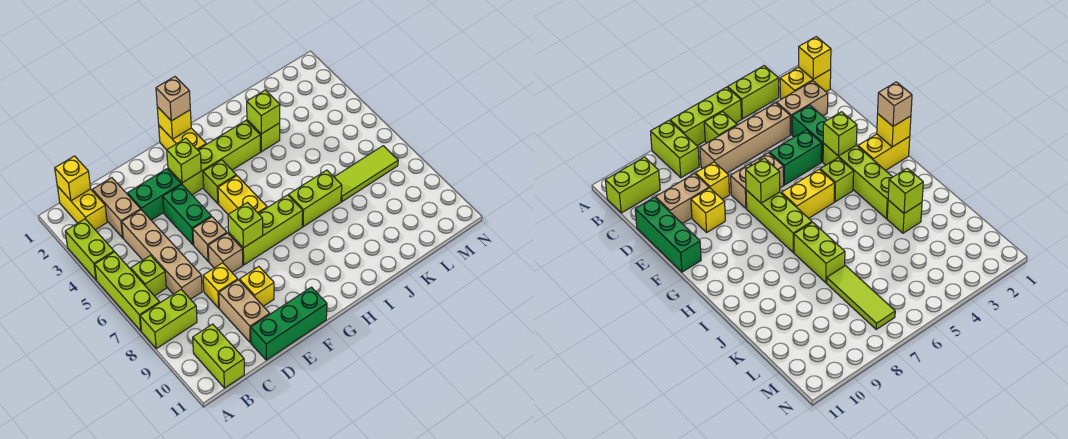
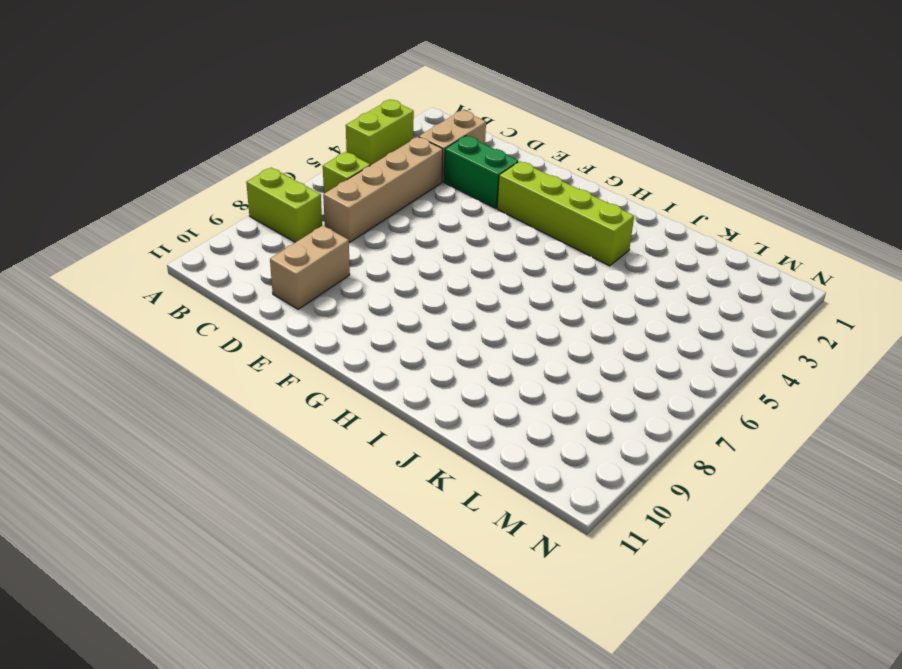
none -> lime brick A5:A7 level 1
none -> yellow brick B1:B2 level 1
none -> lime brick B10:B11 level 1
none -> yellow brick D8 level 1

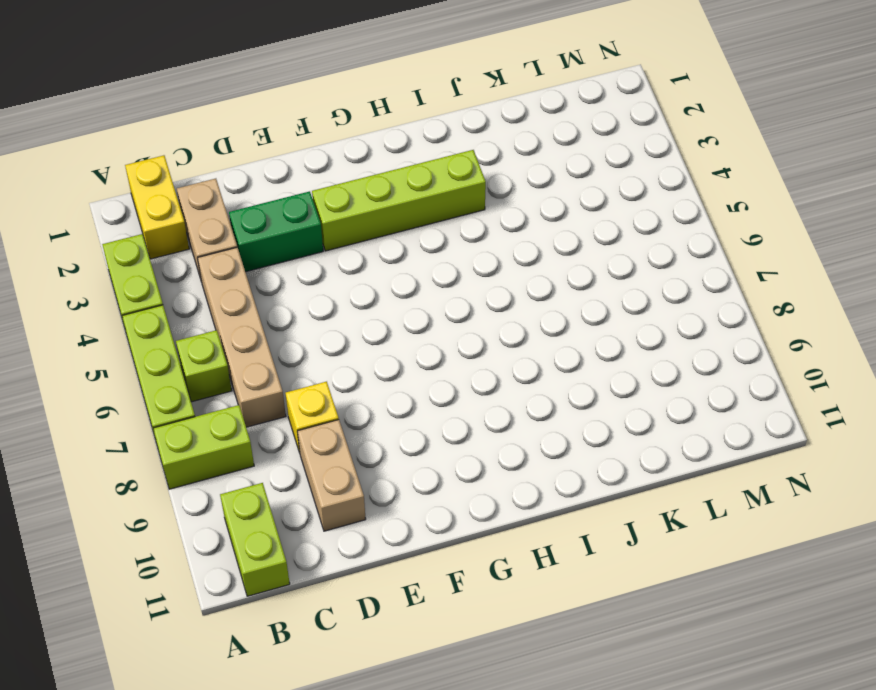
none -> green brick D11:F11 level 1
none -> green brick E4:E5 level 1
none -> tan brick E6 level 1
none -> tan brick E7 level 1

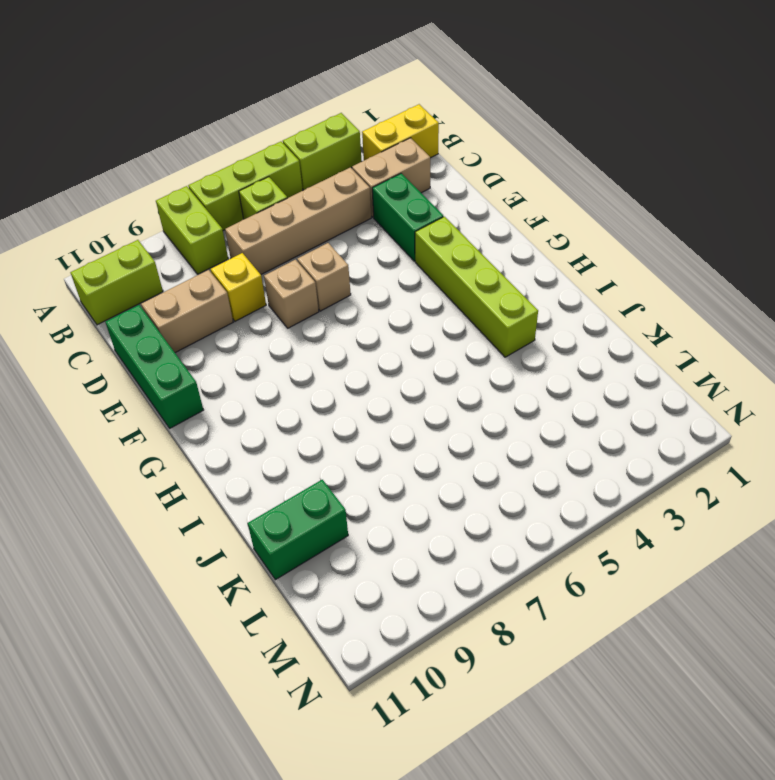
green brick K10:K11 level 1 -> green brick E4:E5 level 1
none -> yellow brick E9 level 1
none -> lime brick F7:H7 level 1
none -> yellow brick G1:G2 level 1
none -> lime brick G4 level 1

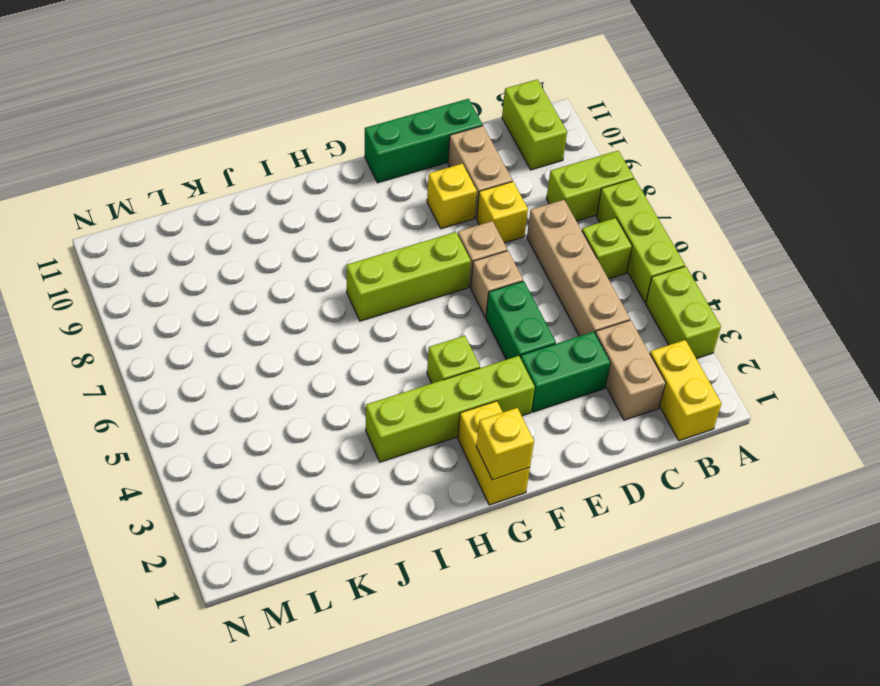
none -> yellow brick G5:G6 level 1
none -> lime brick I7:J7 level 1
none -> lime brick J3 level 1
none -> lime tile K7:M7 level 1

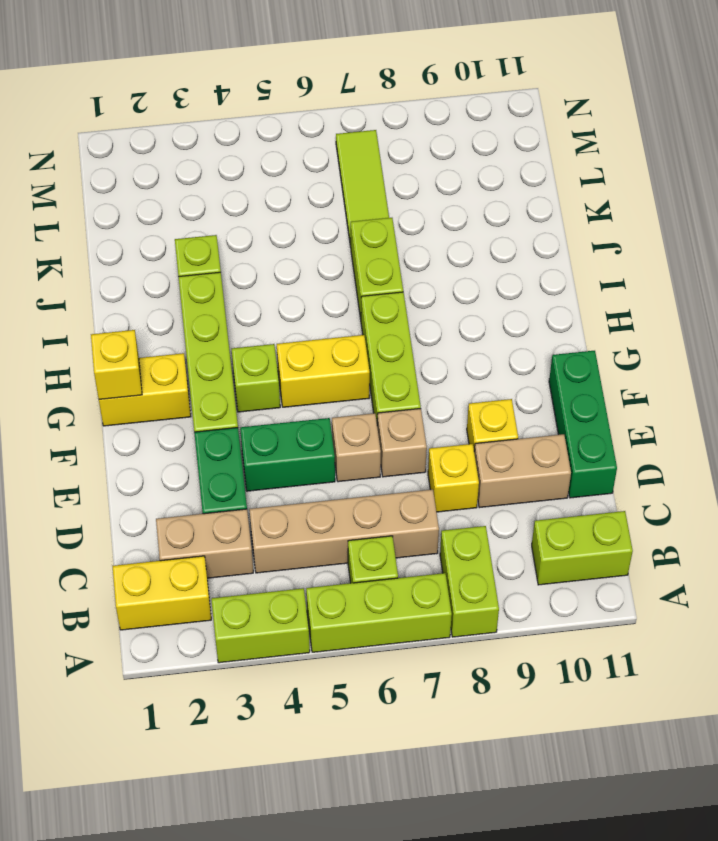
none -> yellow brick B1 level 2
none -> lime brick F3 level 2
none -> lime brick F7 level 2
none -> lime brick J3 level 2

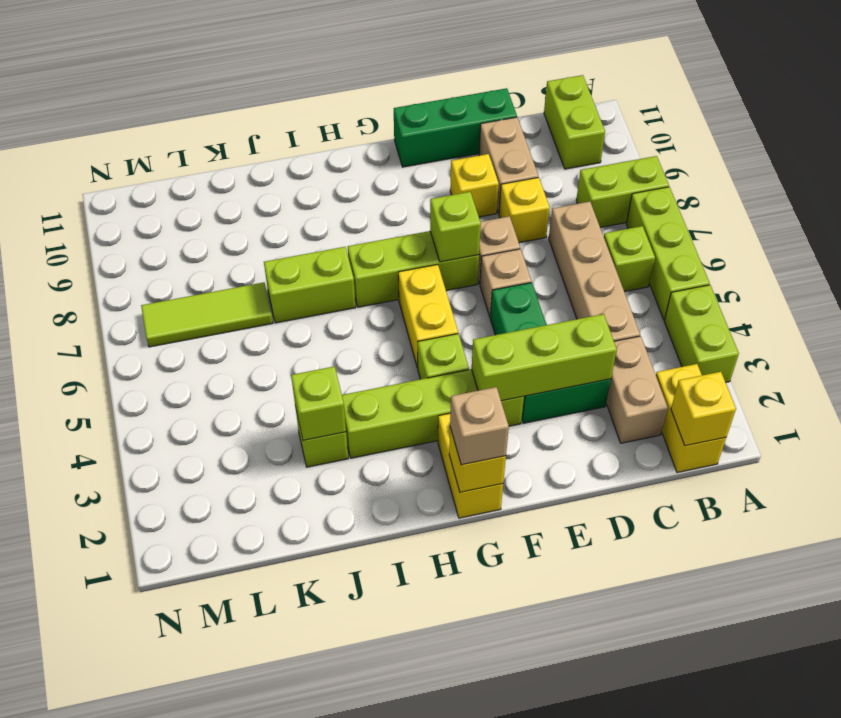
lime brick D3:F3 level 2 -> lime brick F3 level 2

